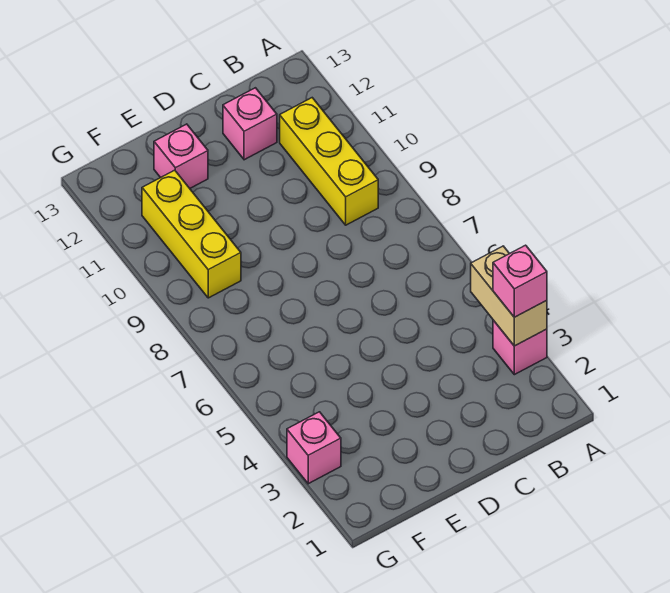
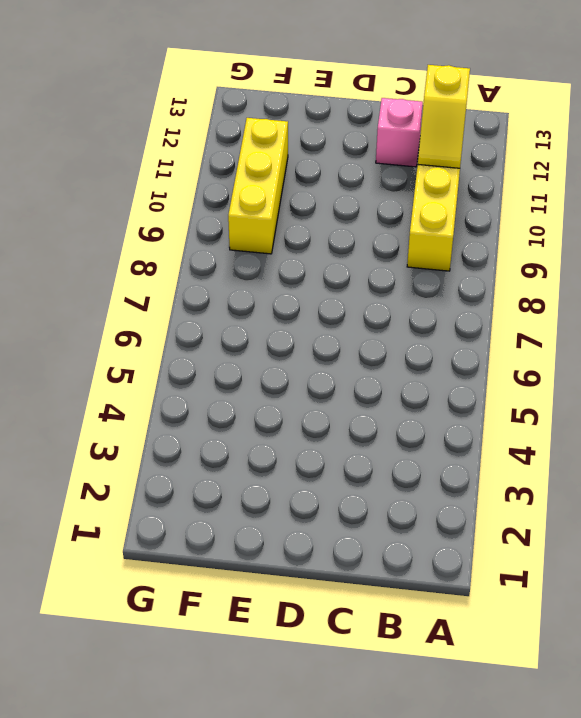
yellow slope B11:B12 level 2 top 12 -> none
none -> pink brick A3 level 1
none -> pink brick E12 level 1

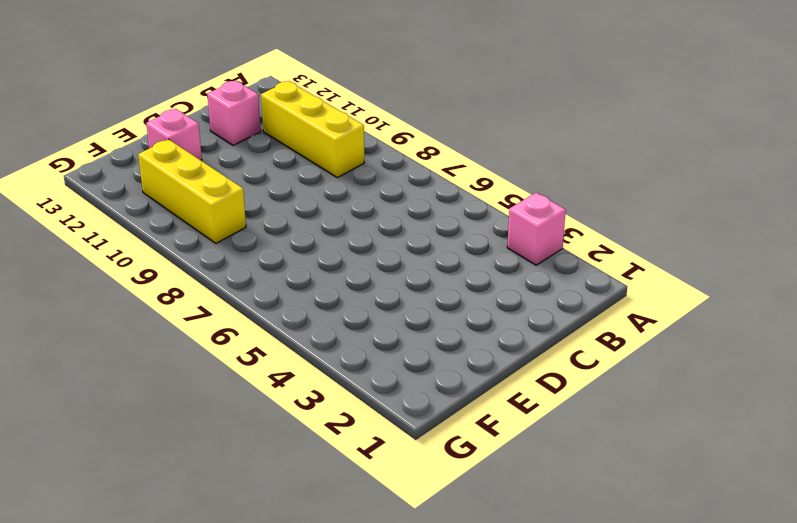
none -> pink brick G3 level 1
none -> tan brick A3:A4 level 2

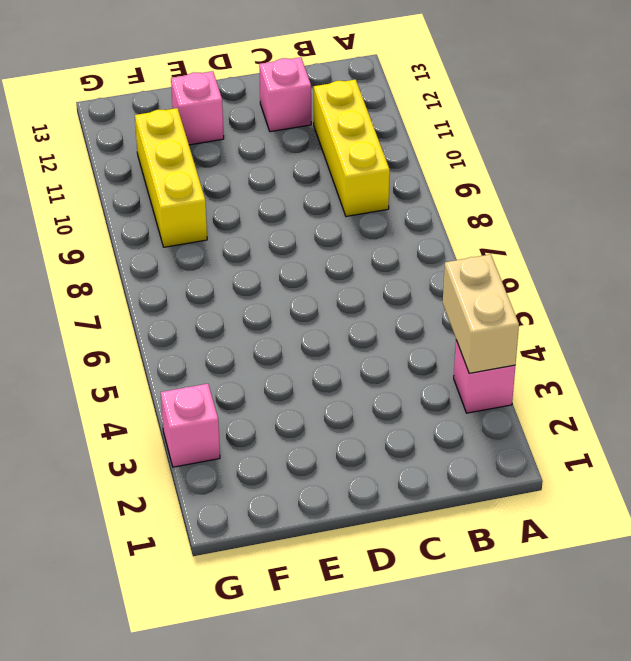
none -> pink brick A3 level 3

